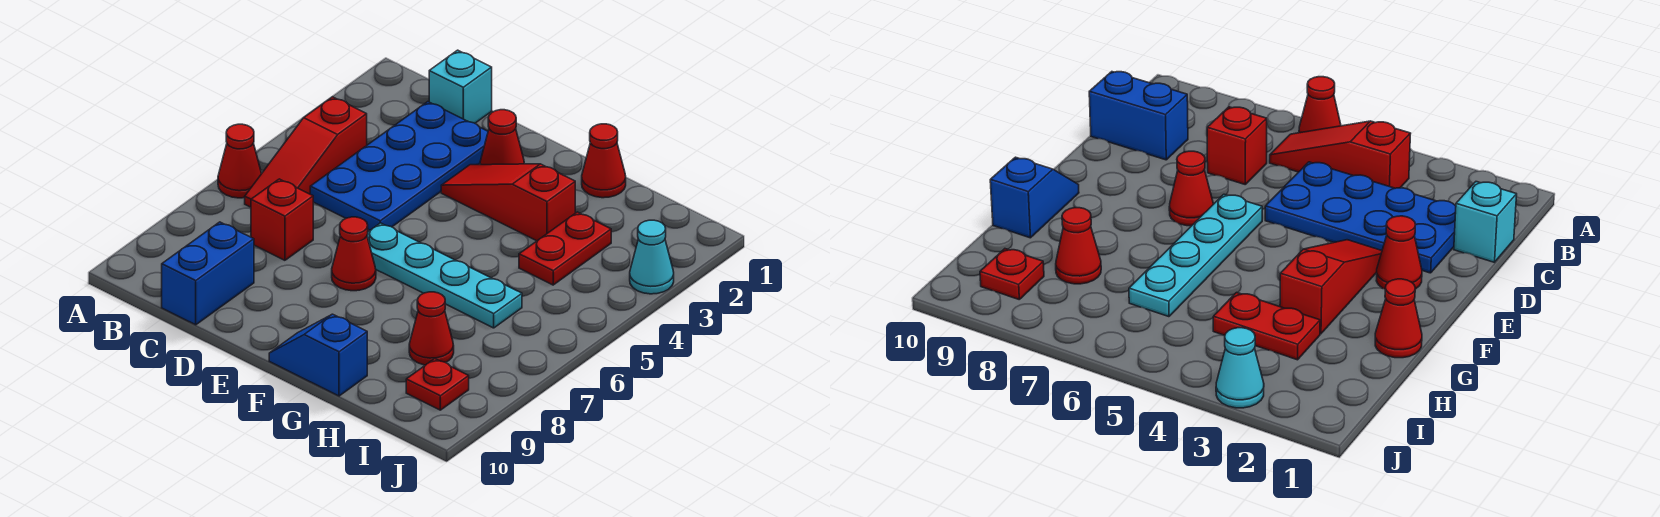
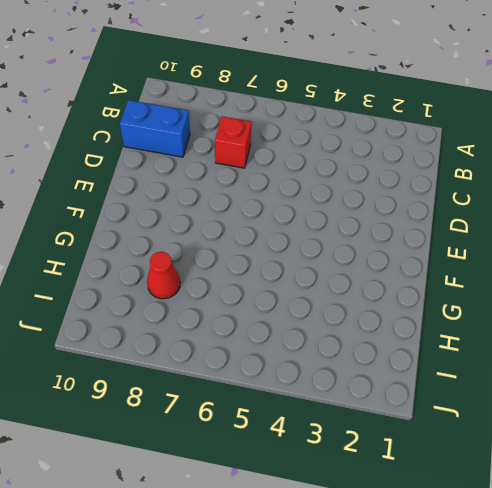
none -> red cone A6 level 1
none -> red slope B4:B6 level 1 top 4
none -> cyan brick C1 level 1

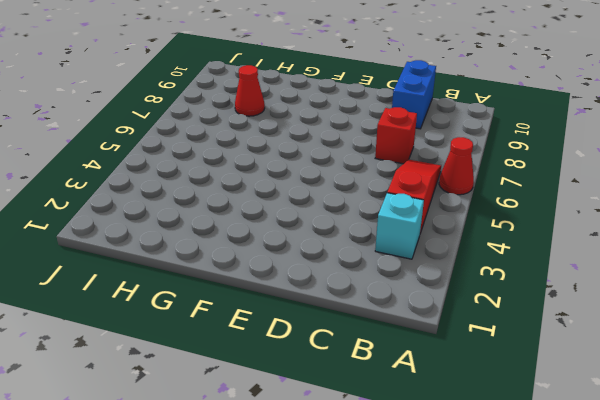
cyan brick B3 level 1 -> cyan brick C1 level 1
none -> blue plate C2:D5 level 1
none -> red cone E2 level 1
none -> red slope E3:G3 level 1 top G

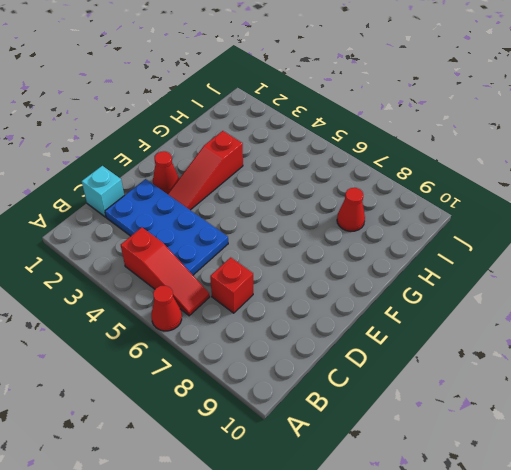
none -> blue brick C9:C10 level 1
none -> cyan plate E6:H6 level 1
none -> red cone E7 level 1

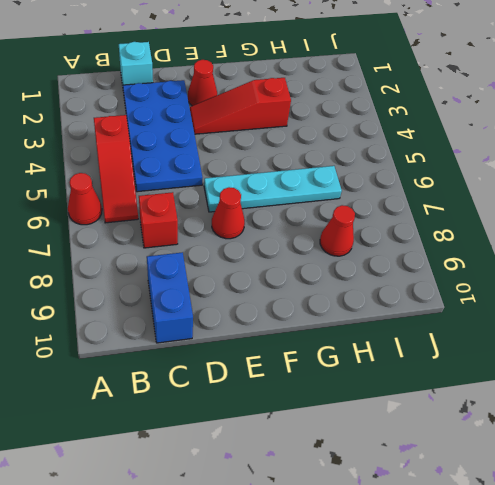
none -> blue slope F10:G10 level 1 top G
none -> red cone G1 level 1
none -> red plate H3:H4 level 1

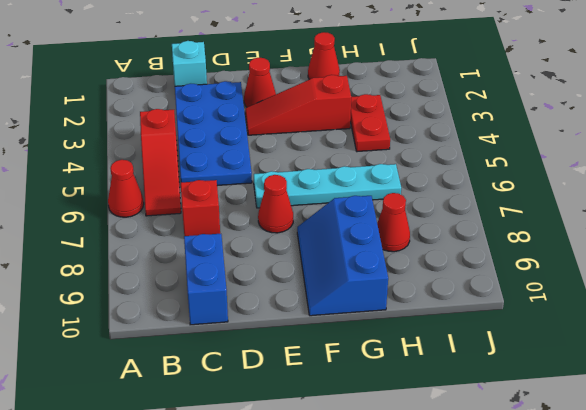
blue slope F8:G10 level 1 top G -> blue slope F10:G10 level 1 top G
none -> red plate I9 level 1
none -> cyan cone J3 level 1

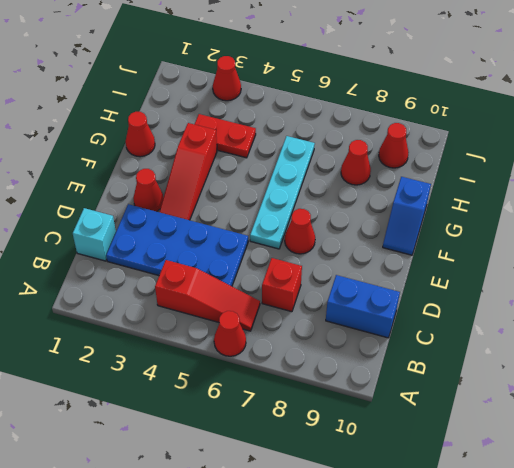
red cone I9 level 1 -> red plate I9 level 1
red cone J3 level 1 -> cyan cone J3 level 1

